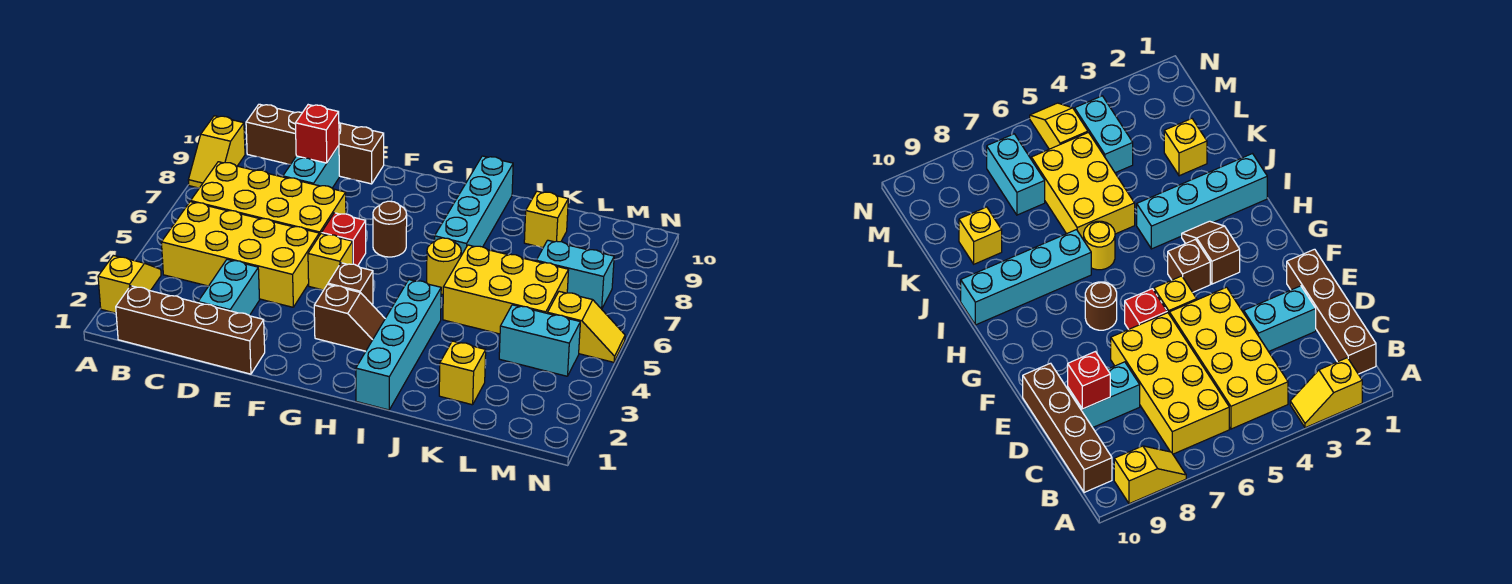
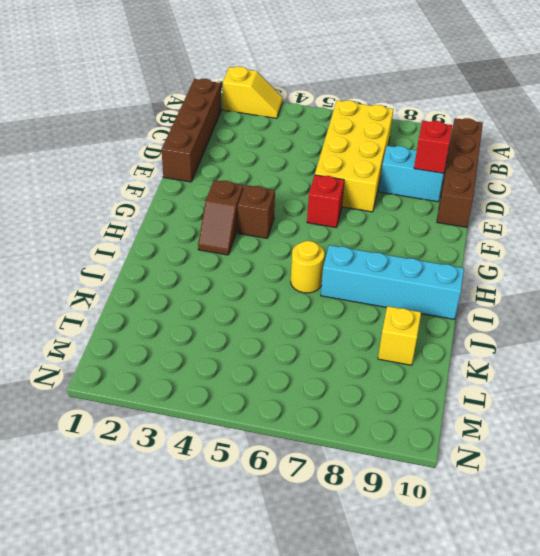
none -> yellow slope A8:A9 level 1 top 9
none -> yellow brick B4:E5 level 1
none -> cyan brick D2:D3 level 1

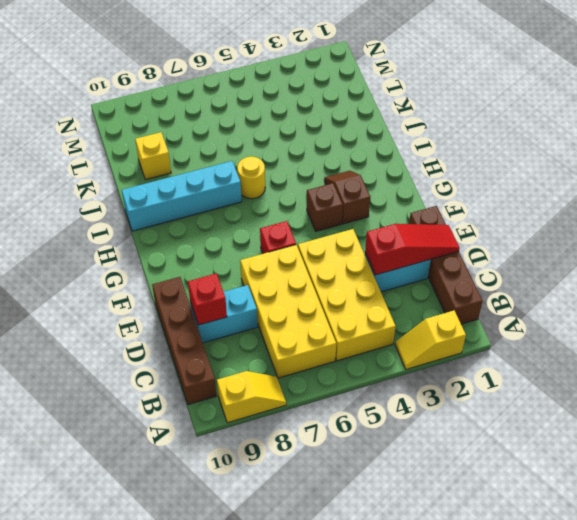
red slope D1:D3 level 2 top 3 -> none
none -> yellow brick F5 level 1
none -> brown round brick G7 level 1
none -> cyan brick I1:I4 level 1

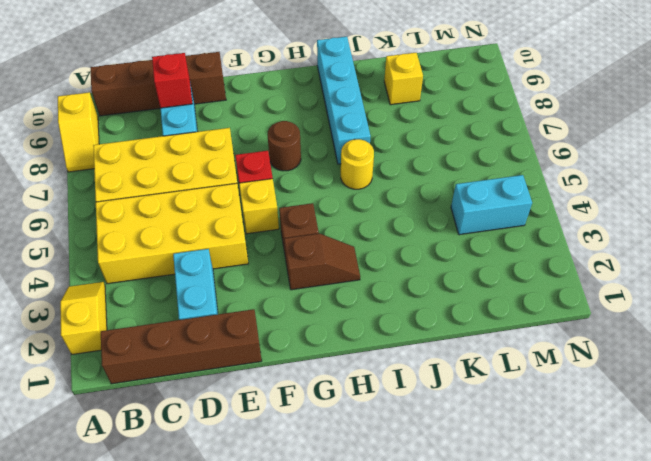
none -> cyan brick I1:I4 level 1
none -> yellow brick J5:L6 level 1
none -> yellow brick K2 level 1

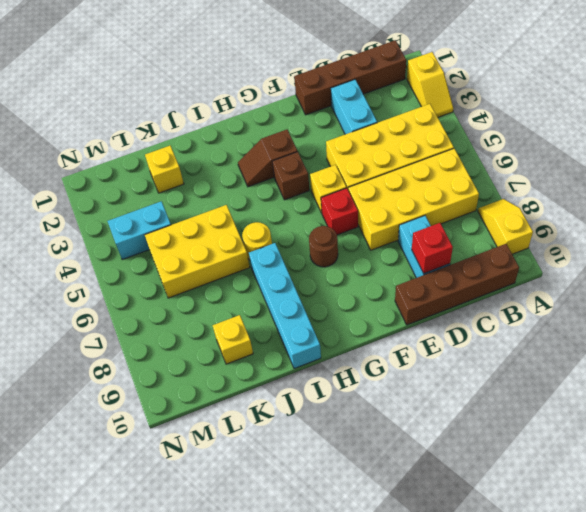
none -> cyan brick I1:I4 level 1
none -> cyan brick L7:M7 level 1
none -> yellow slope M5:N5 level 1 top M

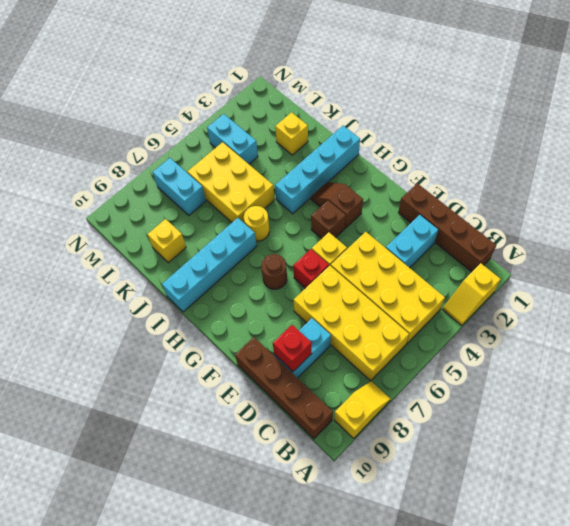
none -> yellow slope M5:N5 level 1 top M

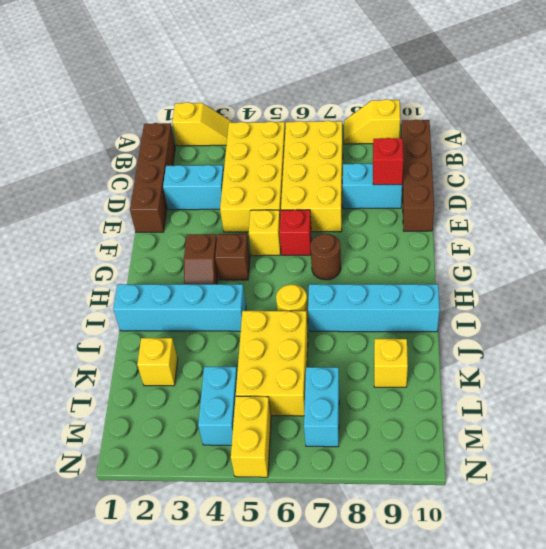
yellow brick M5:N5 level 1 -> yellow slope M5:N5 level 1 top M

